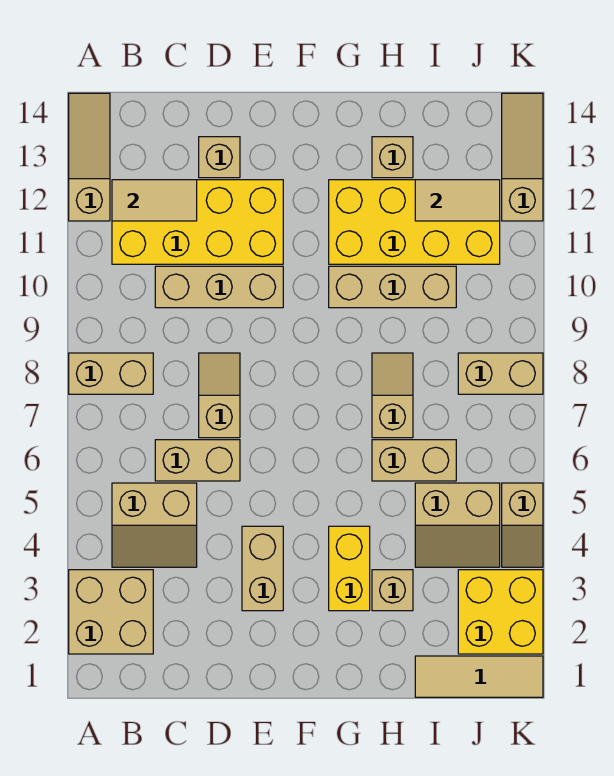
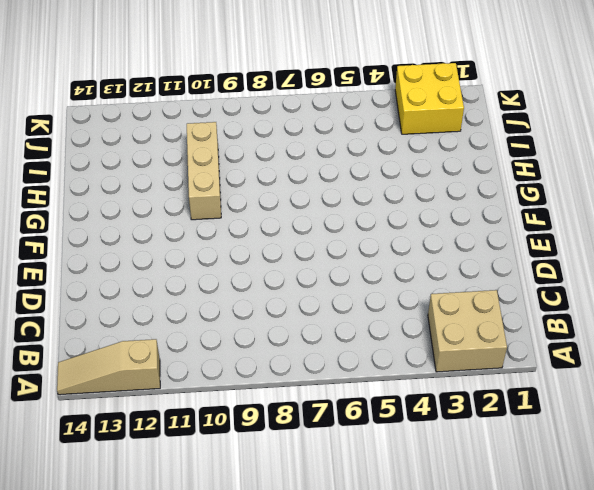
none -> tan brick A8:B8 level 1
none -> tan slope B4:C5 level 1 top 5
none -> yellow brick B11:E12 level 1

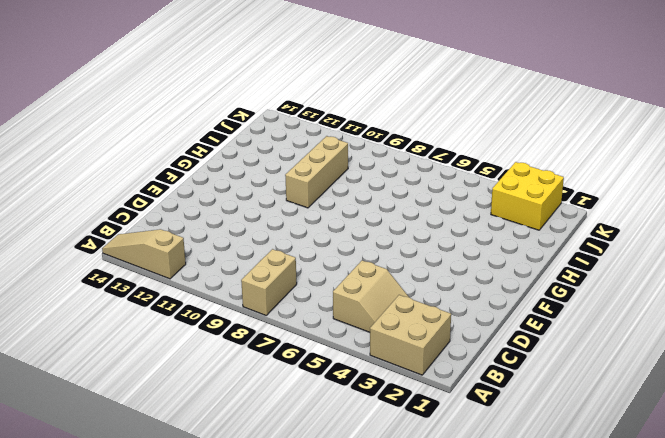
none -> yellow brick B11:E12 level 1
none -> tan brick C6:D6 level 1
none -> tan brick C10:E10 level 1

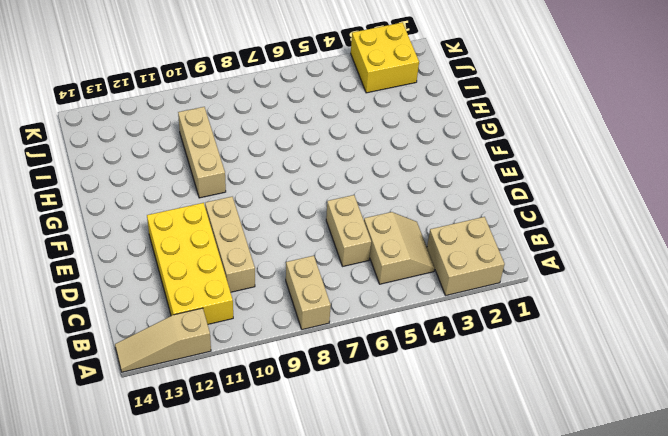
none -> tan slope D7:D8 level 1 top 7
none -> tan brick D13 level 1
none -> tan brick E3:E4 level 1

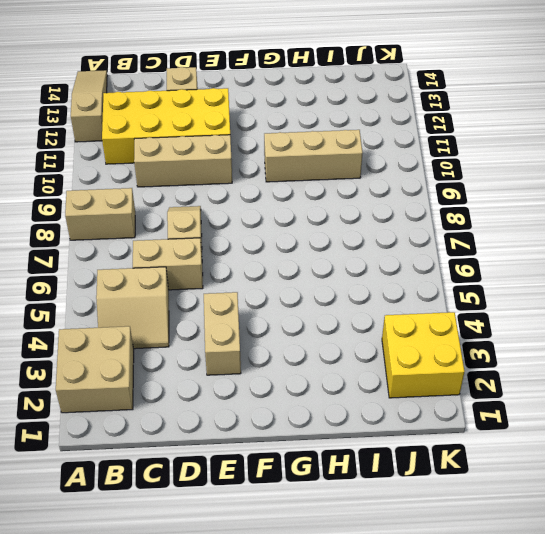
none -> yellow brick G3:G4 level 1
none -> yellow brick G11:J12 level 1
none -> tan brick H3 level 1

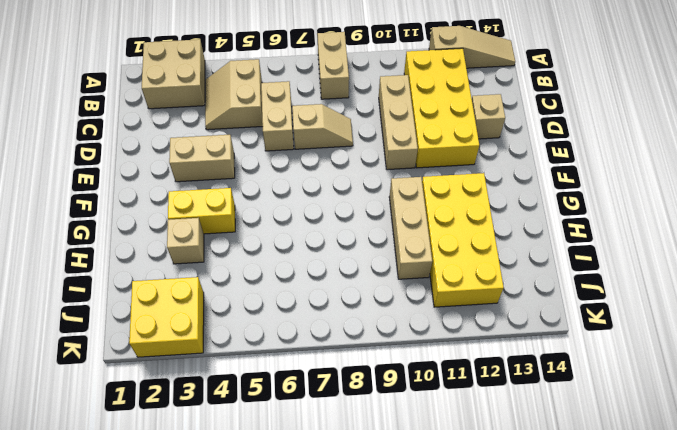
none -> tan brick H6:I6 level 1
none -> tan slope H7:H8 level 1 top 7
none -> tan brick H13 level 1

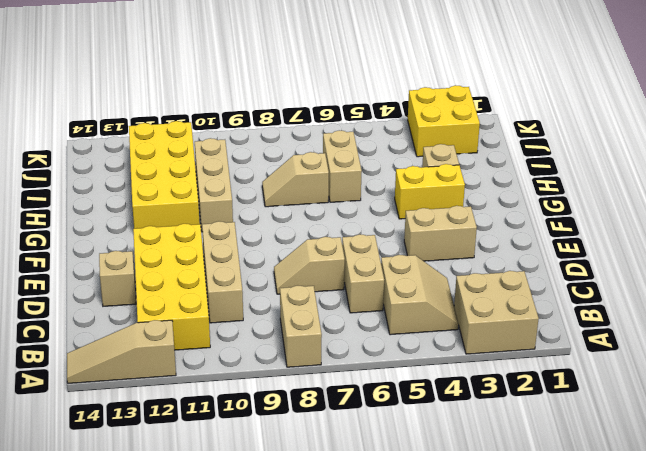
none -> tan brick H13 level 1
none -> tan tile I1:K1 level 1
none -> tan slope I4:J5 level 1 top 5

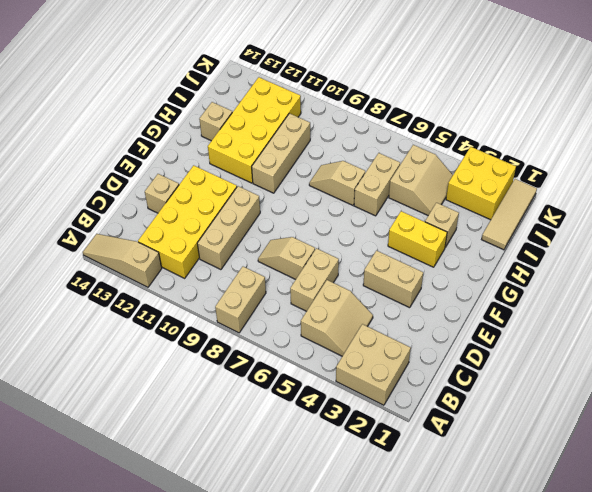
none -> tan brick J8:K8 level 1
none -> tan slope K4:K5 level 1 top 5
none -> tan slope K12:K14 level 1 top 12

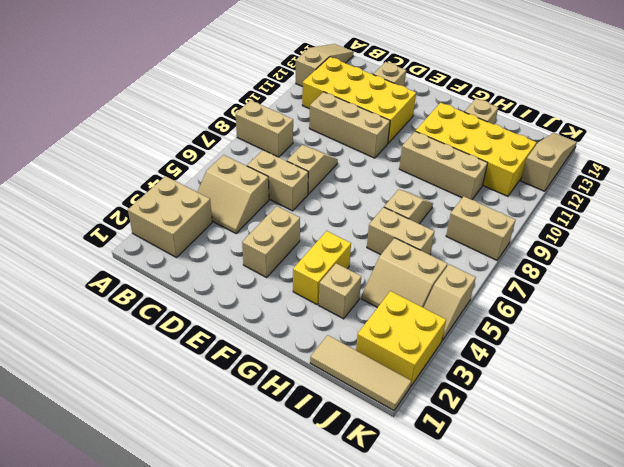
none -> tan tile B12:C12 level 2
none -> tan tile I12:J12 level 2

